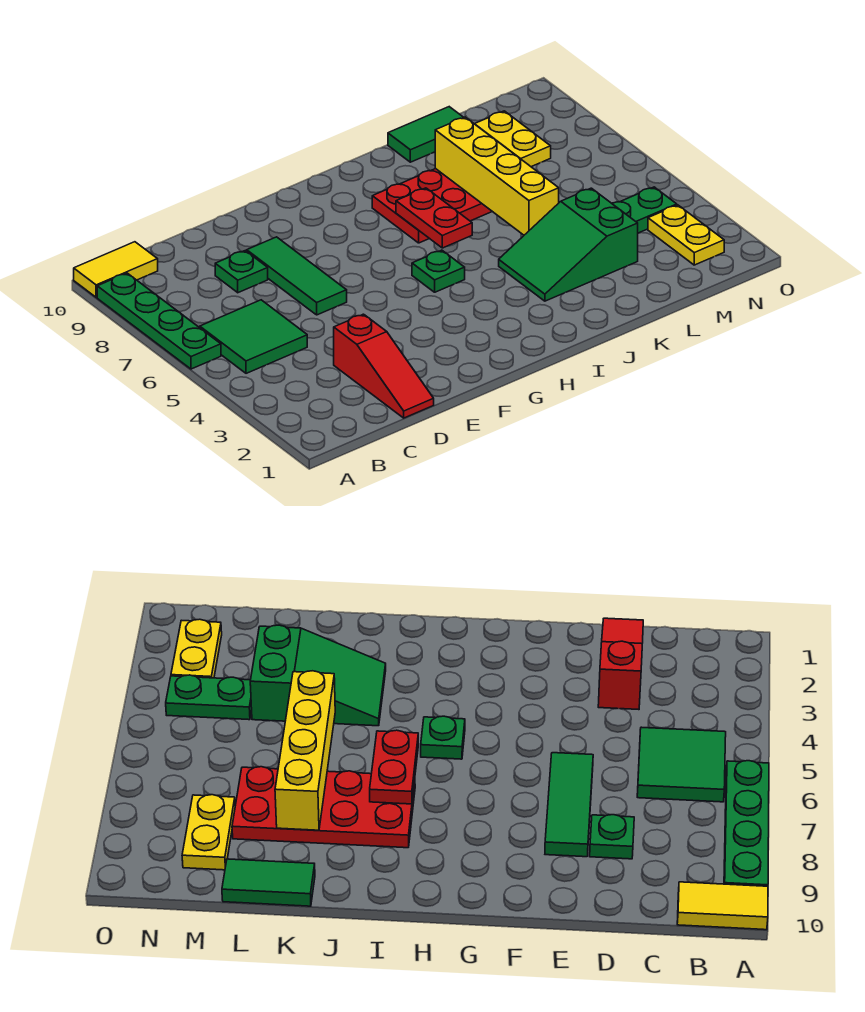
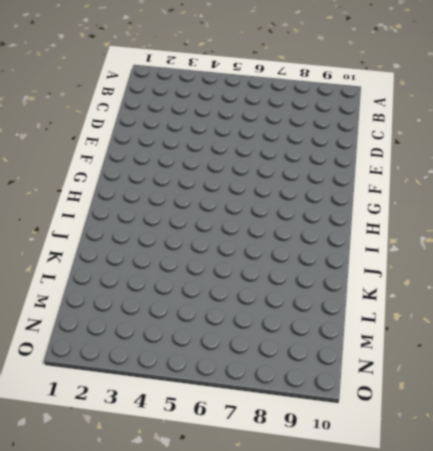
none -> green plate A6:A9 level 1
none -> yellow tile A10:B10 level 1
none -> green tile B5:C6 level 1

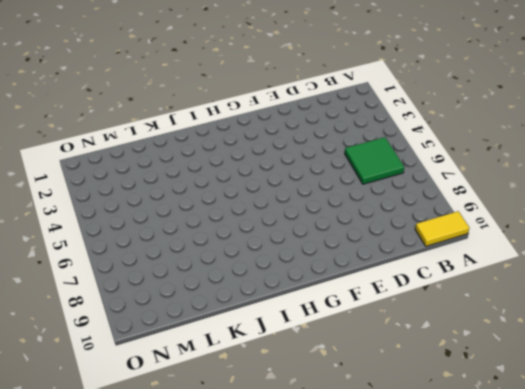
none -> green plate A6:A9 level 1
none -> red slope D1:D3 level 1 top 3
none -> green plate D8 level 1

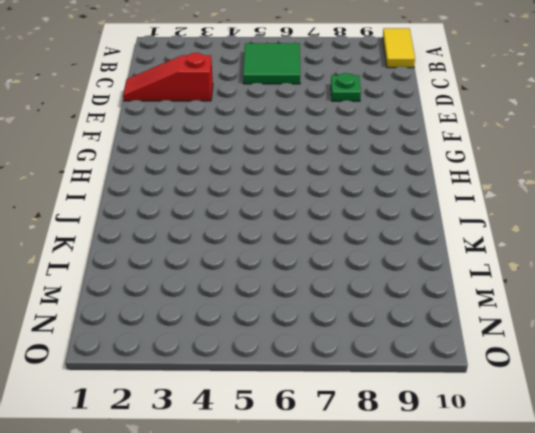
none -> green plate A6:A9 level 1
none -> green tile E6:E8 level 1
none -> green plate H5 level 1

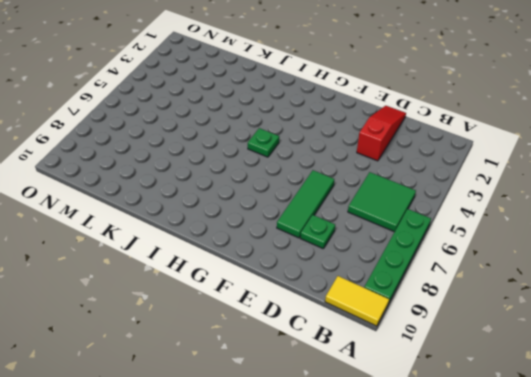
none -> red plate I7:L8 level 1
none -> green slope J3:L4 level 1 top L
none -> green tile K10:L10 level 1

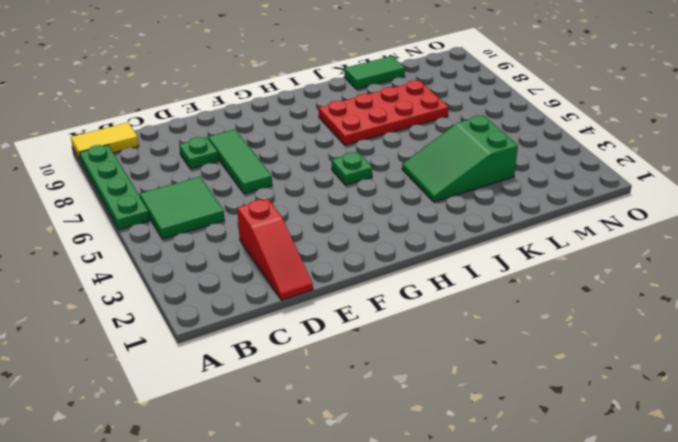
none -> green plate M4:N4 level 1
none -> yellow plate M8:M9 level 1
none -> yellow plate N2:N3 level 1

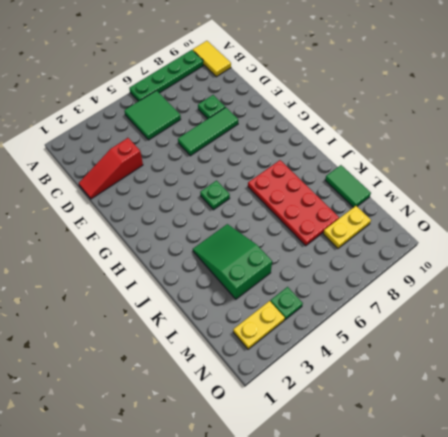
green plate N4 level 1 -> green plate M4:N4 level 1
none -> red plate I6:I7 level 2
none -> yellow brick K5:K8 level 2

